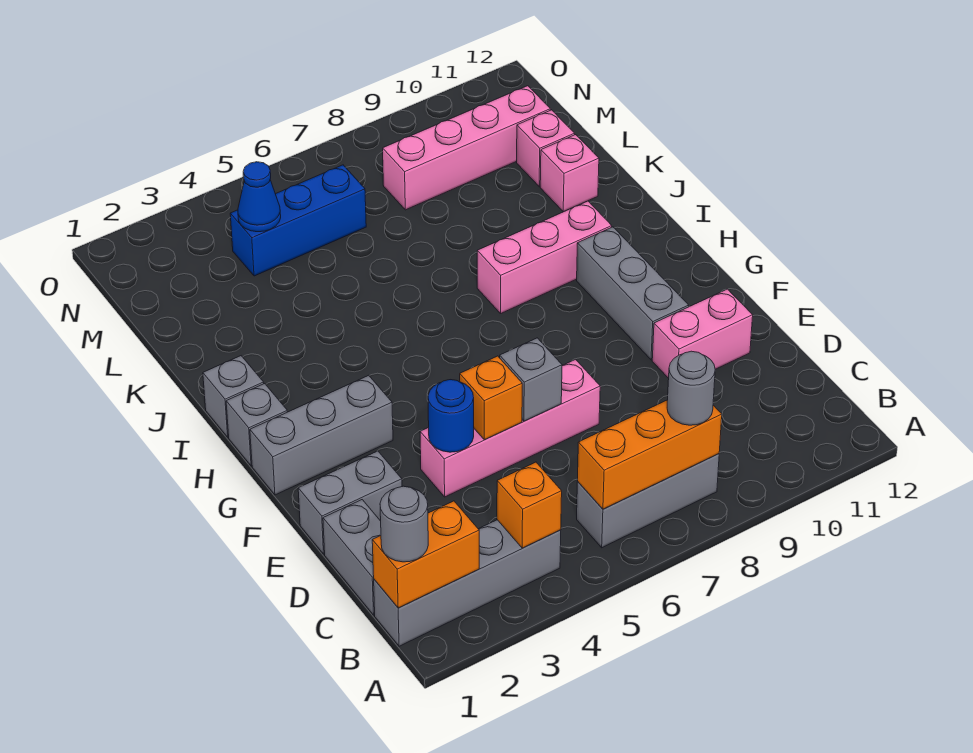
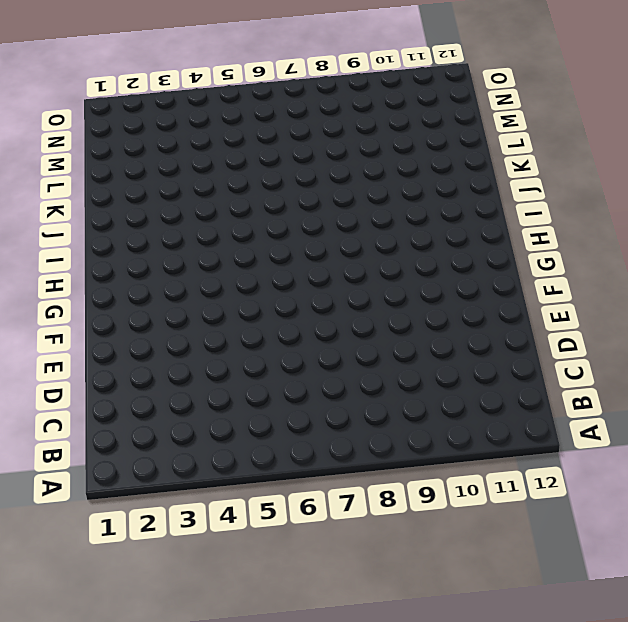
none -> grey brick B1:B4 level 1
none -> grey brick B6:B8 level 1
none -> grey brick C1:D1 level 1

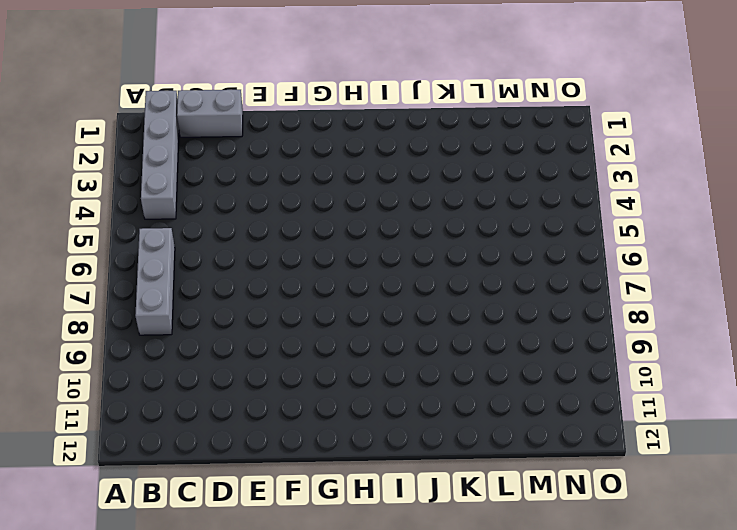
none -> grey brick E1:E2 level 1
none -> pink brick E4:E7 level 1
none -> pink brick E10:E11 level 1

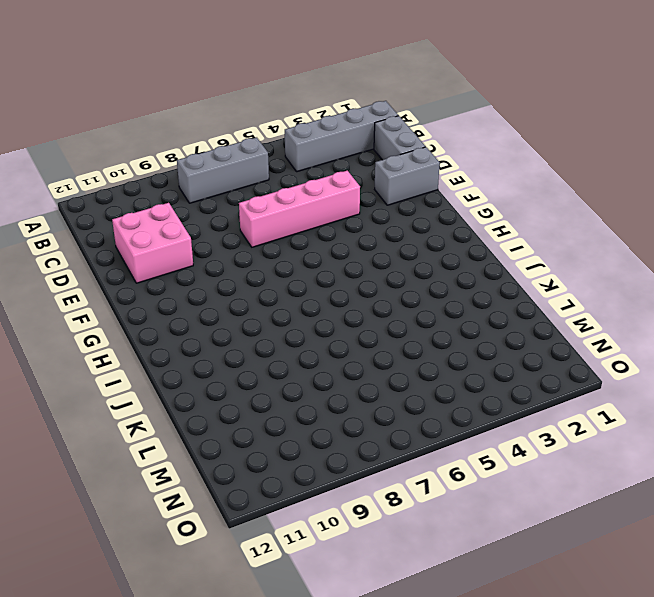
pink brick D10:E11 level 1 -> pink brick E10:E11 level 1
none -> grey brick F10:H10 level 1
none -> grey brick G1:G3 level 1
none -> grey brick H1 level 1

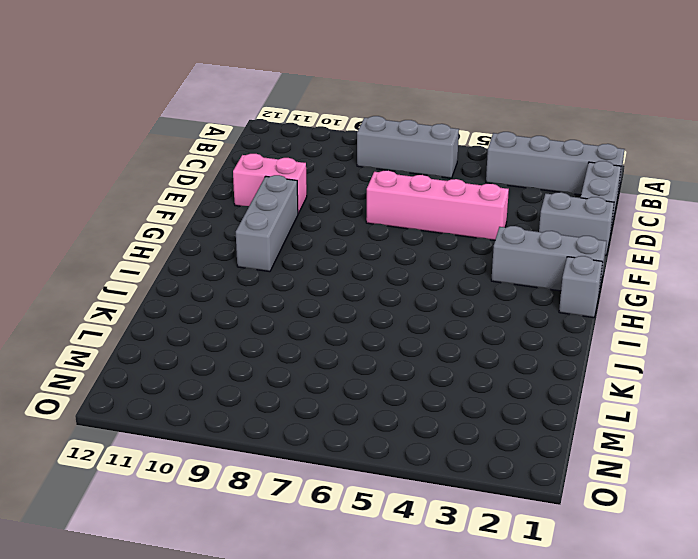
none -> grey brick I1 level 1
none -> pink brick I8:I10 level 1
none -> pink brick K11 level 1

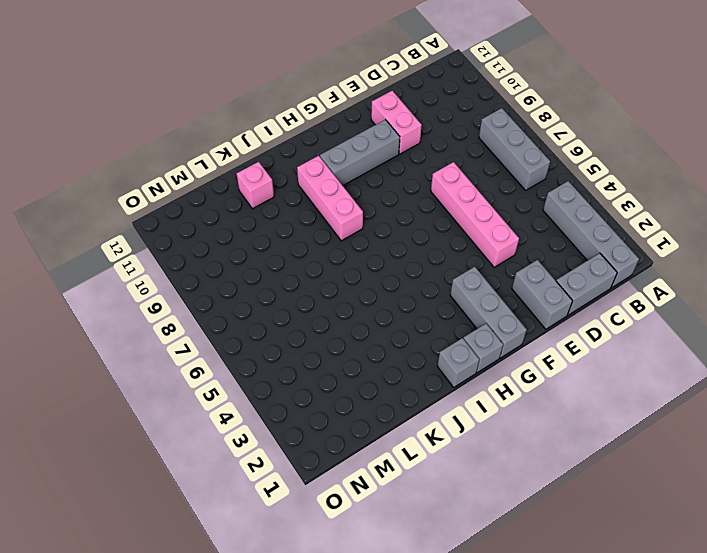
none -> pink brick L11 level 1
none -> blue brick M4:M6 level 1
none -> pink brick M8:M11 level 1

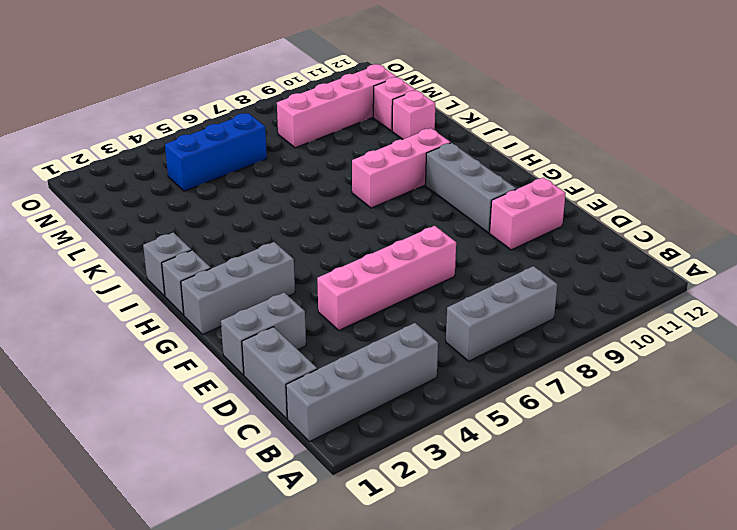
none -> orange brick B1:B2 level 2
none -> orange brick B4 level 2
none -> orange brick B6:B8 level 2

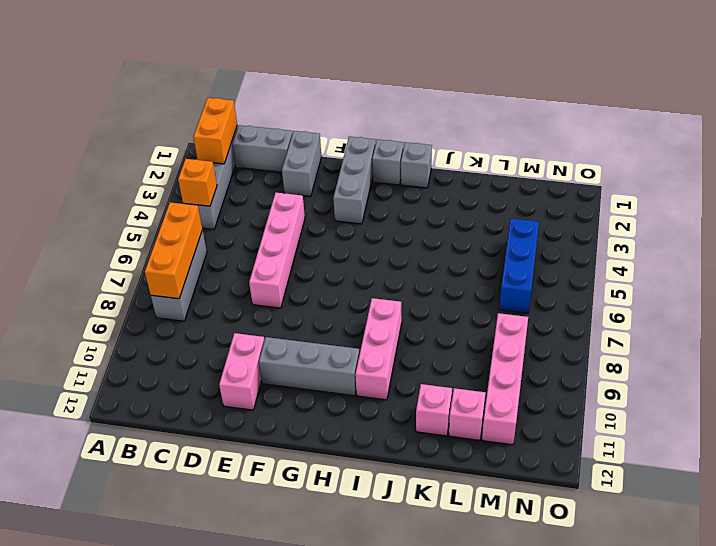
none -> blue round brick E4 level 2
none -> orange brick E5 level 2
none -> grey brick E6 level 2

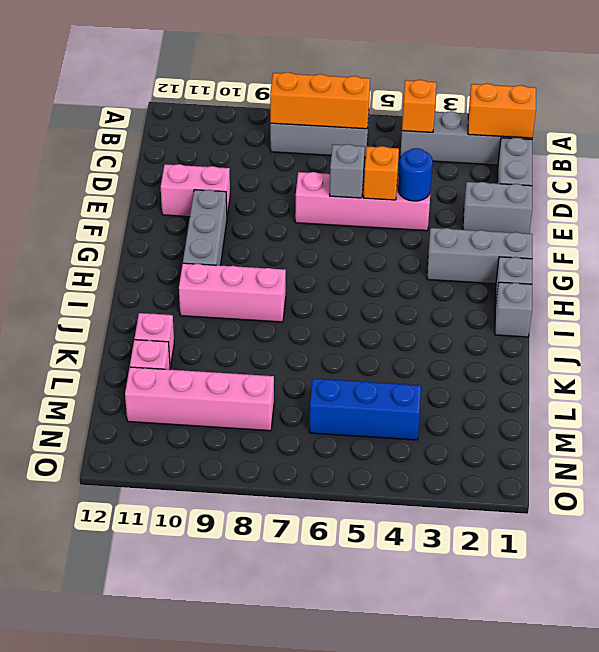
none -> blue cone M4 level 2
none -> grey round brick B1 level 3
none -> grey round brick B8 level 3

